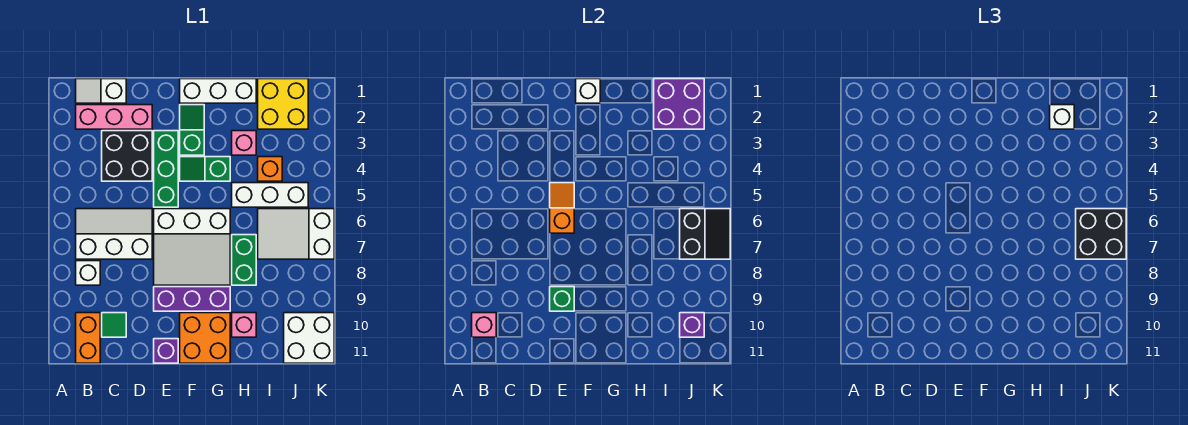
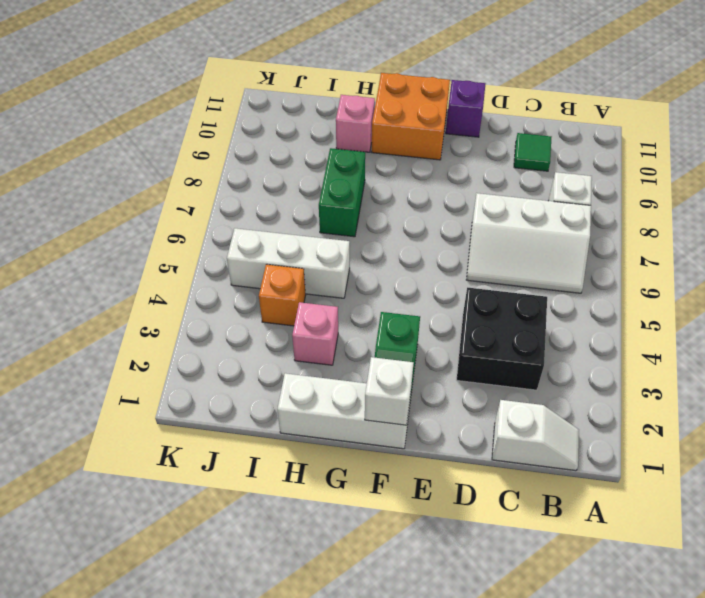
none -> pink brick B2:D2 level 1
none -> orange brick B10:B11 level 1
none -> green brick E3:E5 level 1
none -> white slope E6:G8 level 1 top 6

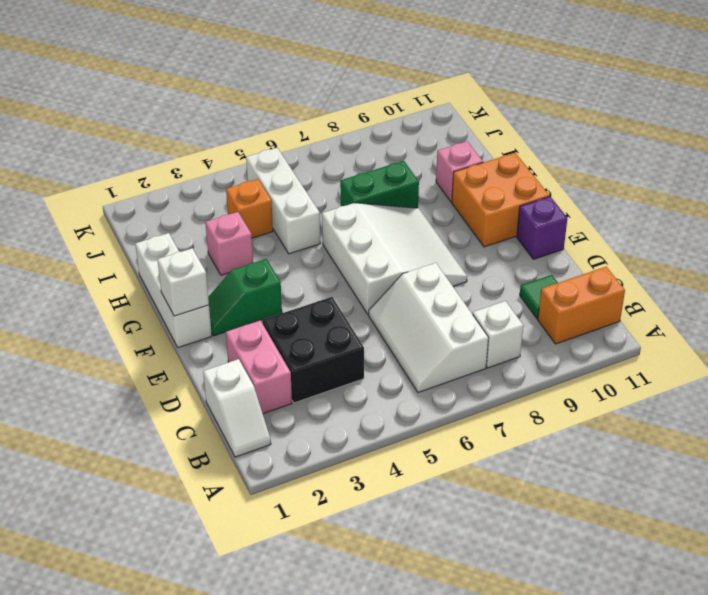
pink brick C2:D2 level 1 -> pink brick B2:D2 level 1
none -> green brick E3:E5 level 1
none -> purple brick E9:G9 level 1
none -> green slope F4:G4 level 1 top G
none -> yellow brick I1:J2 level 1

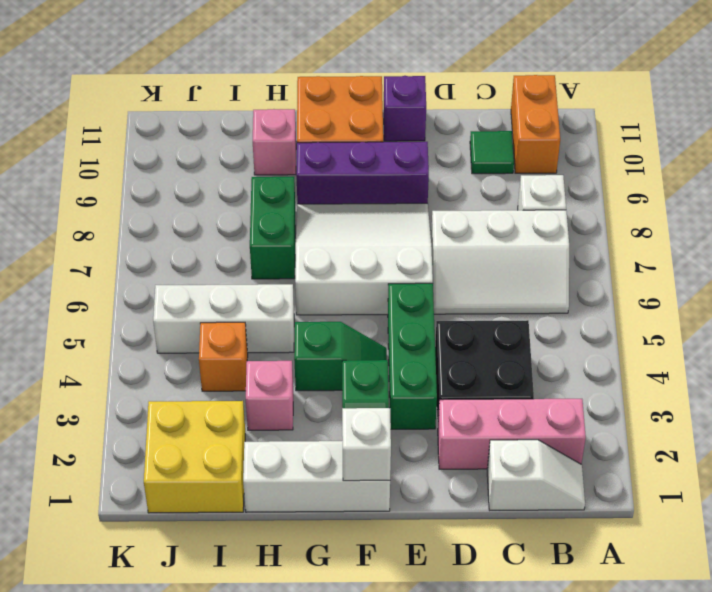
none -> white slope I6:K7 level 1 top K
none -> white brick J10:K11 level 1
none -> pink brick B10 level 2
none -> orange slope E5:E6 level 2 top 6

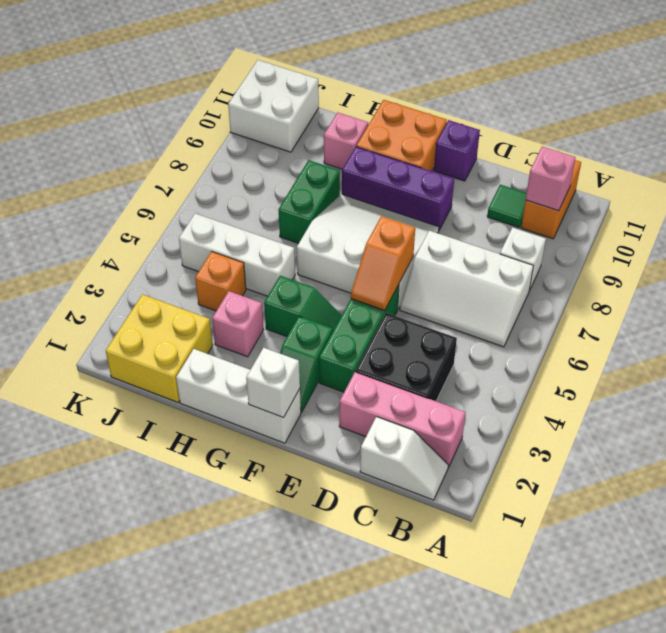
none -> white slope I6:K7 level 1 top K
none -> green brick E9 level 2
none -> purple brick I1:J2 level 2
none -> black slope J6:K7 level 2 top J

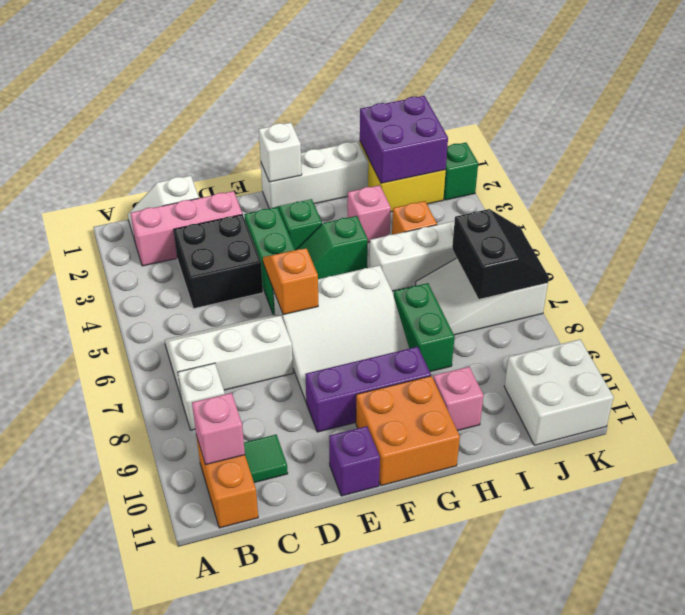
green brick K2 level 1 -> green brick E9 level 2
none -> purple brick J10 level 2
none -> white brick I2 level 3
none -> black brick J6:K7 level 3

